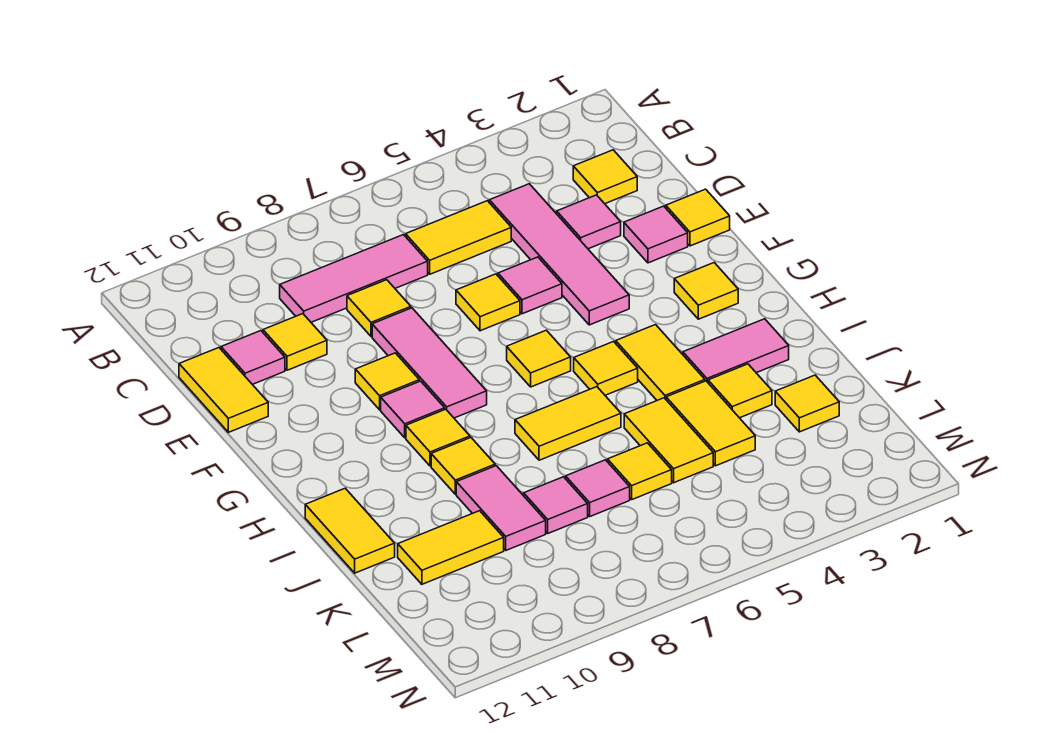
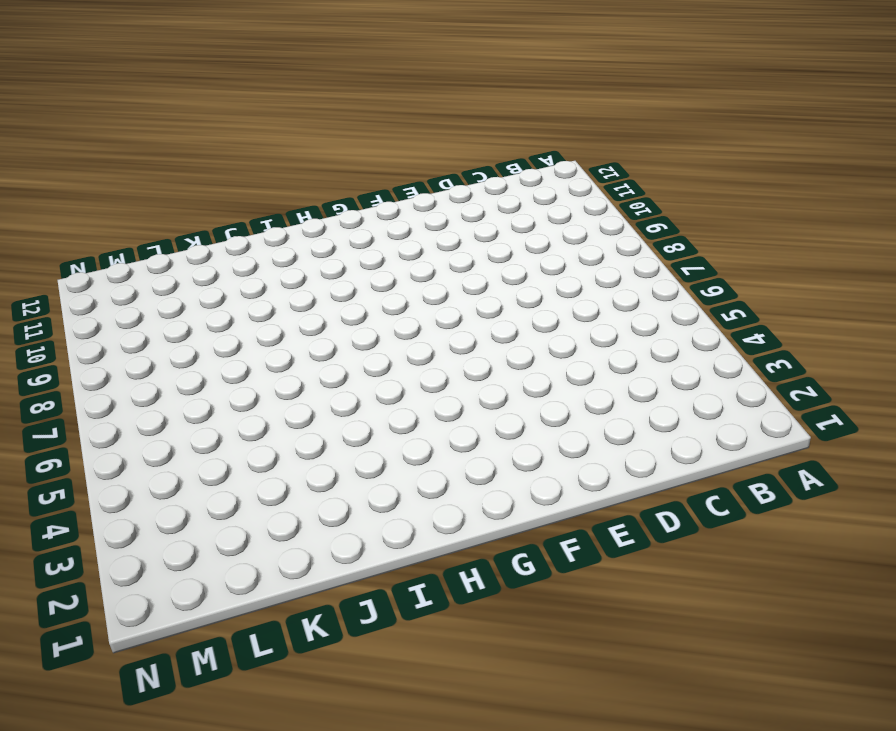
none -> yellow tile C2 level 1
none -> pink tile C4:F4 level 1
none -> yellow tile C5:C6 level 1
none -> pink tile C7:C9 level 1

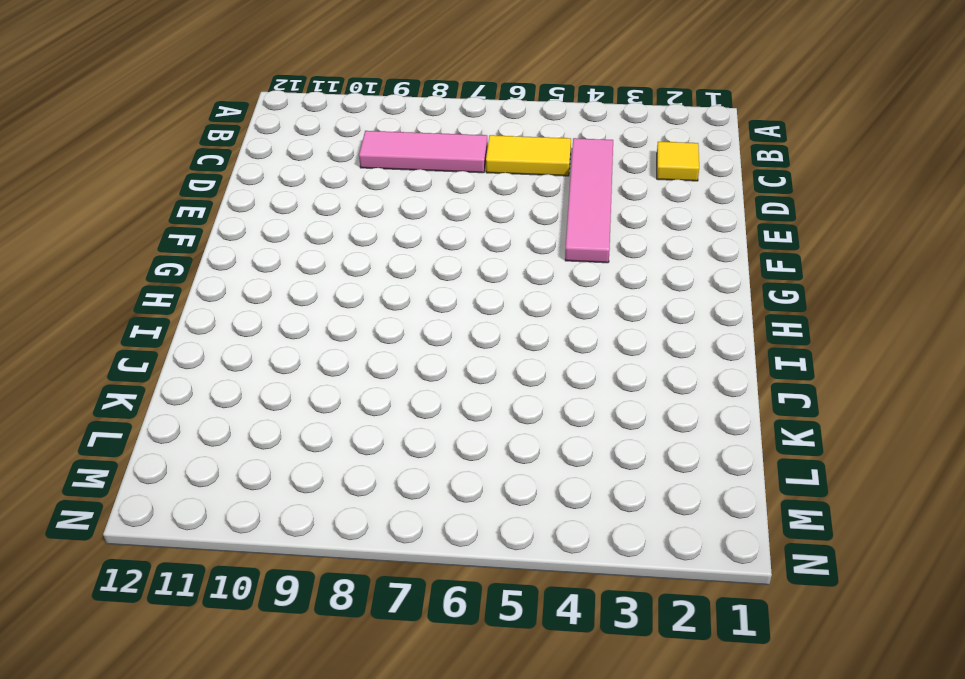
none -> pink tile D3 level 1
none -> yellow tile D8 level 1
none -> yellow tile D10 level 1
none -> pink tile D11 level 1

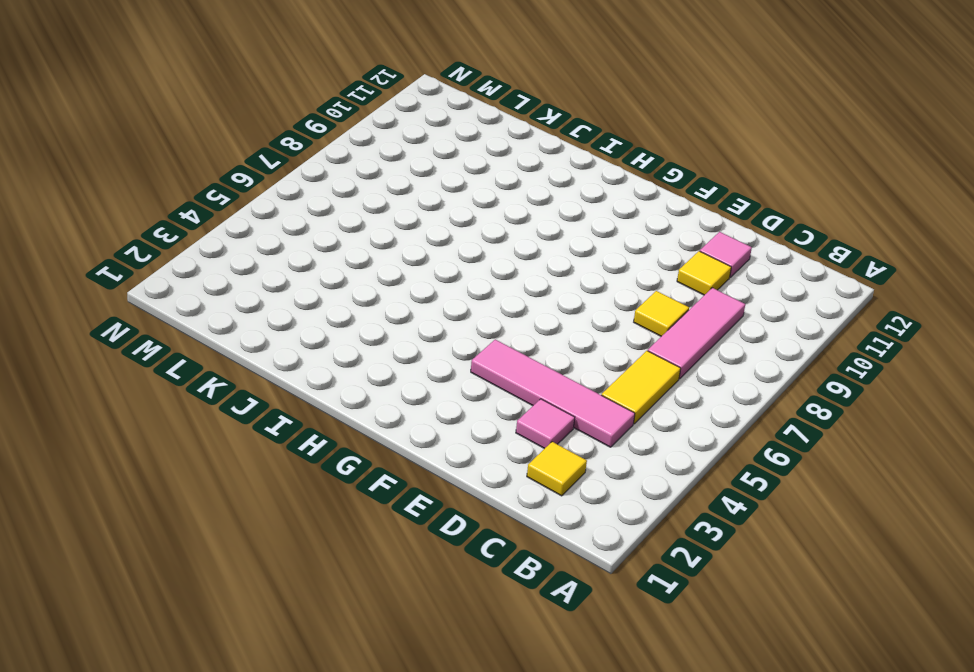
none -> yellow tile D12:E12 level 1
none -> yellow tile E1 level 1
none -> pink tile E2 level 1
none -> pink tile E5 level 1

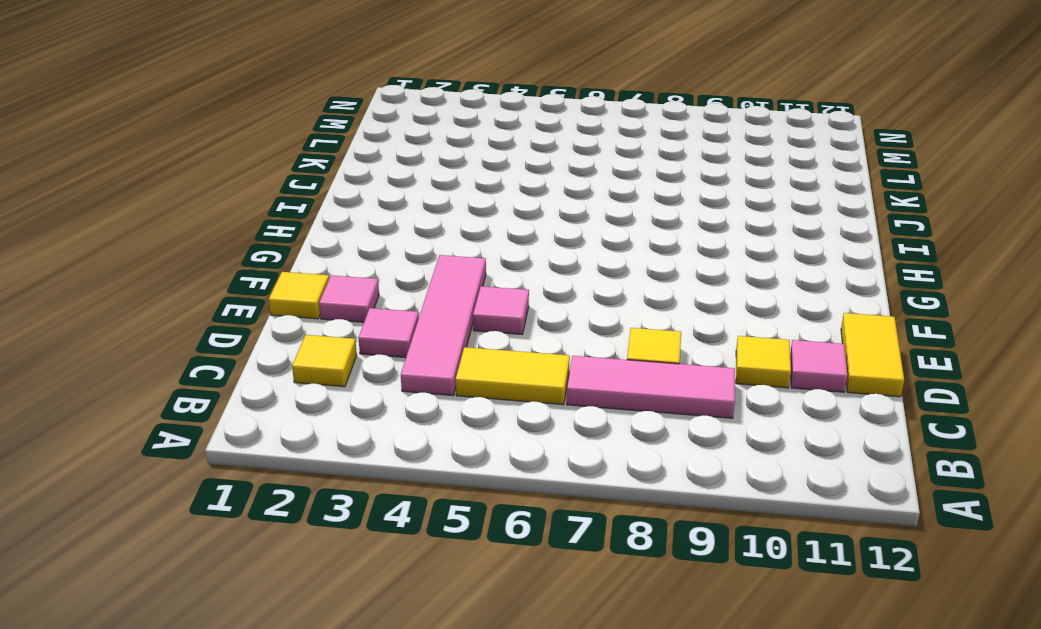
none -> yellow tile E6 level 1
none -> pink tile E8:G8 level 1
none -> yellow tile F9 level 1
none -> yellow tile G2 level 1

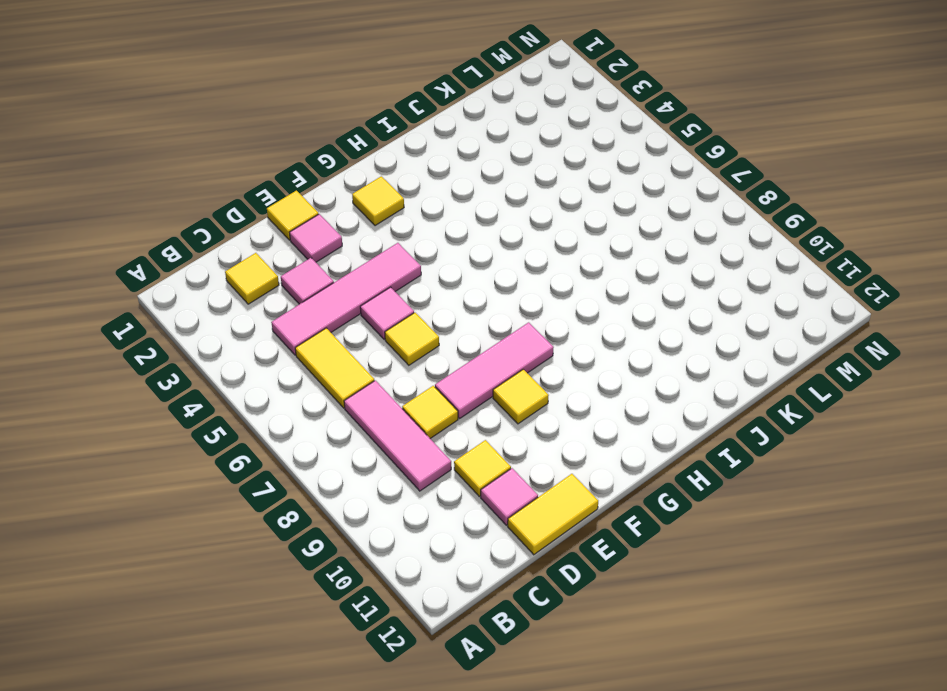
none -> yellow tile G6 level 1
none -> pink tile G9 level 1
none -> yellow tile H4:I4 level 1
none -> yellow tile H5 level 1

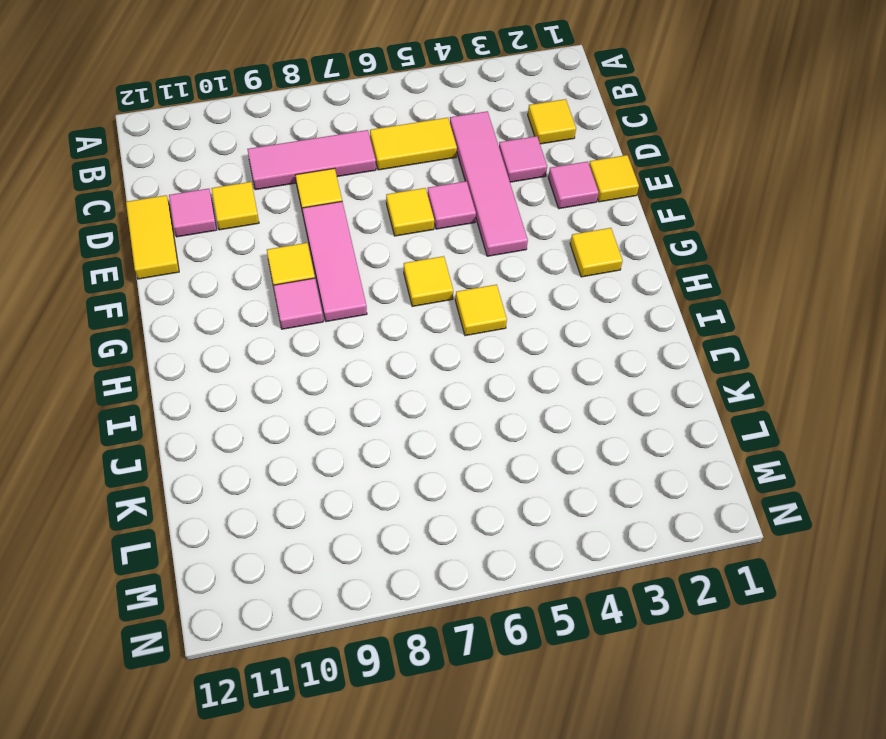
none -> yellow tile H4:I4 level 1
none -> yellow tile H9 level 1
none -> pink tile I2:I3 level 1
none -> yellow tile I6:I7 level 1

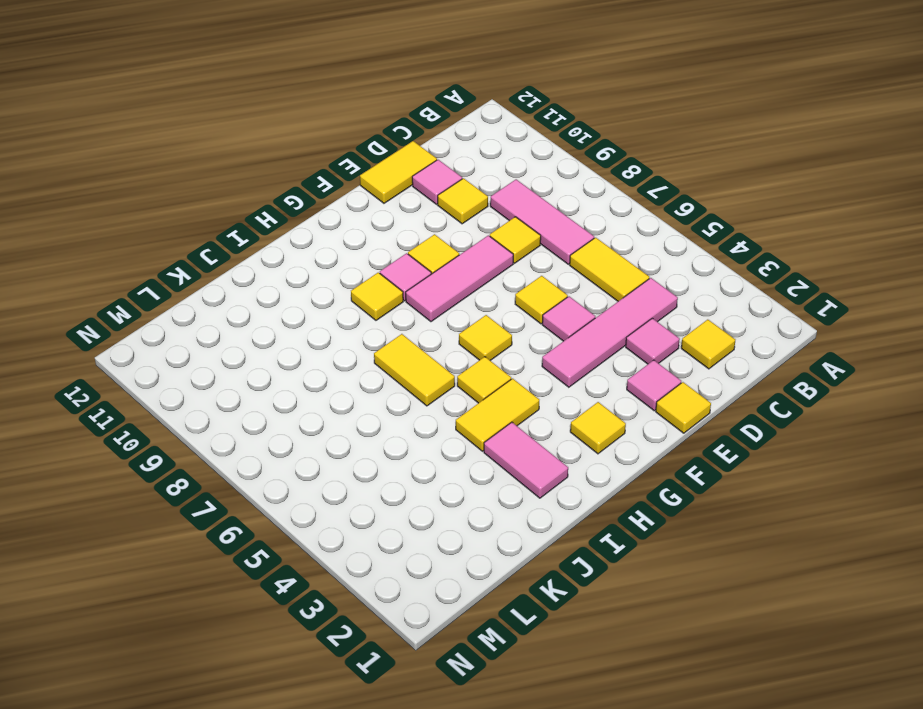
none -> yellow tile I9 level 1
none -> yellow tile I12:J12 level 1
none -> yellow tile J3 level 1
none -> yellow tile J4:K4 level 1

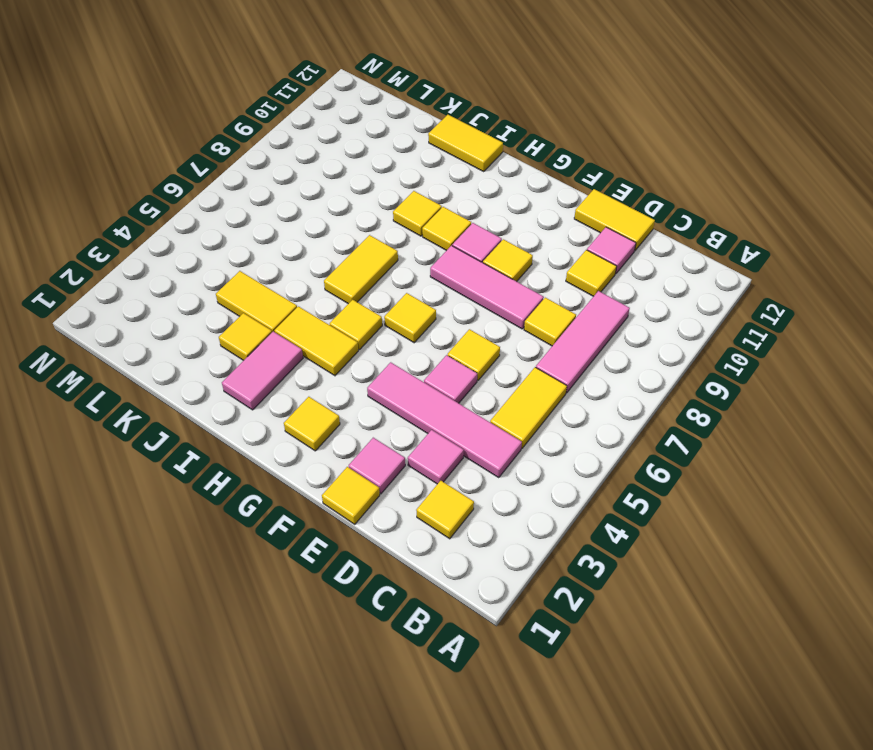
none -> yellow tile J5:K5 level 1
none -> pink tile J9:K9 level 1
none -> yellow tile K2 level 1
none -> yellow tile K6 level 1

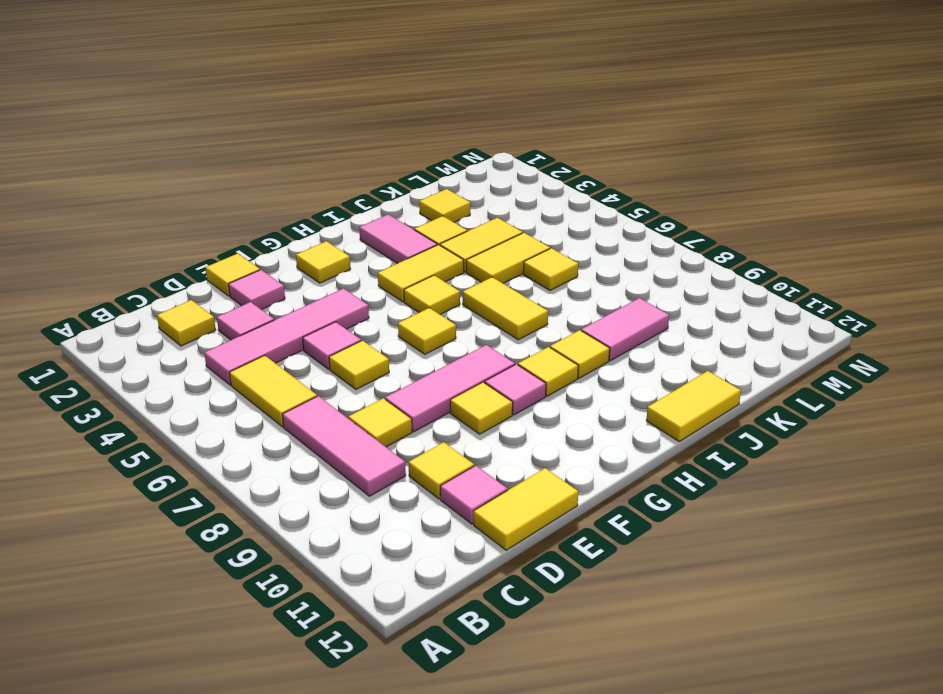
none -> pink tile K7 level 1
none -> pink tile K8 level 1
none -> yellow tile K10:K11 level 1

